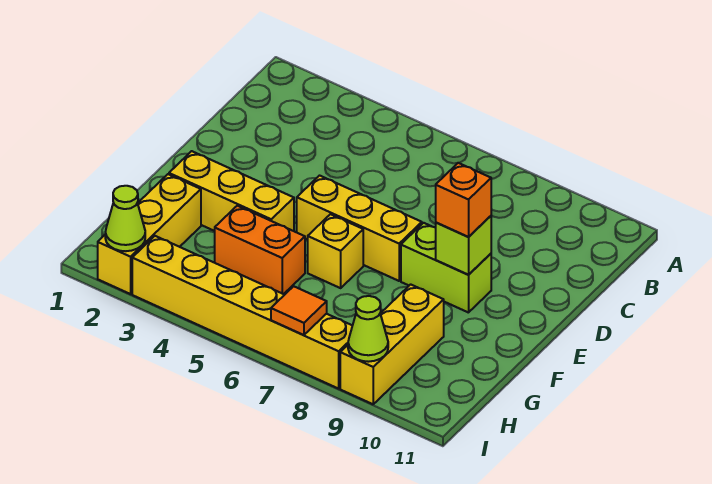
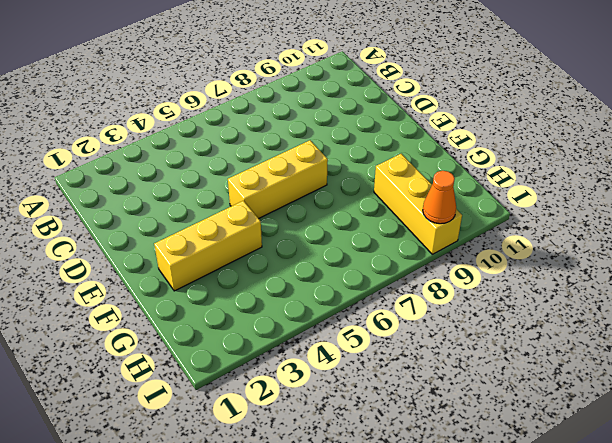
orange cone I9 level 2 -> lime cone I9 level 2
none -> lime brick E8:E9 level 1
none -> yellow brick F6 level 1
none -> yellow brick G2:I2 level 1

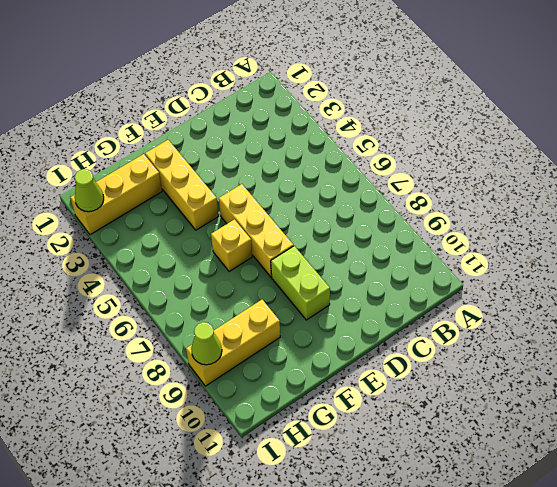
none -> orange brick G4:G5 level 1
none -> yellow brick I3:I8 level 1
none -> lime brick E9 level 2

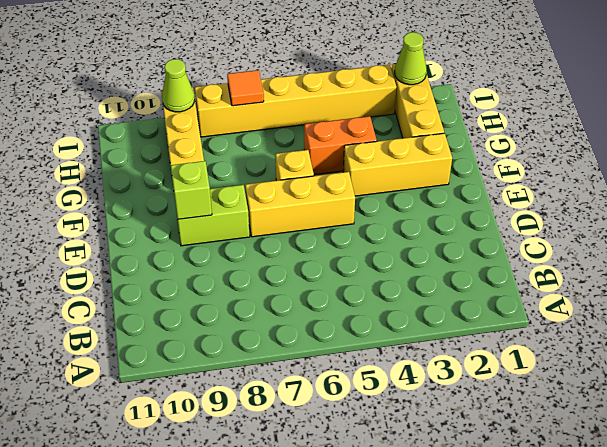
none -> orange brick E9 level 3

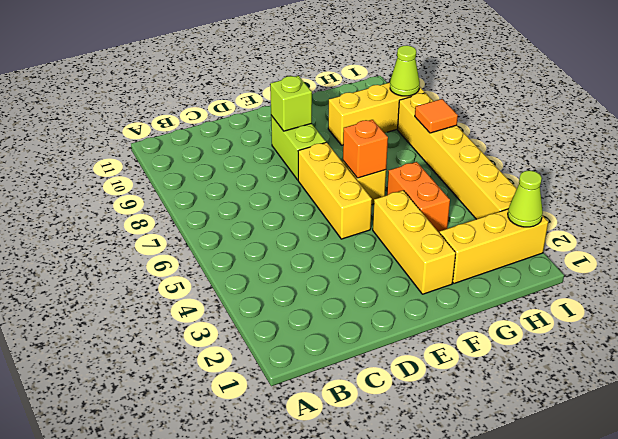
orange brick F6 level 2 -> orange brick E9 level 3

